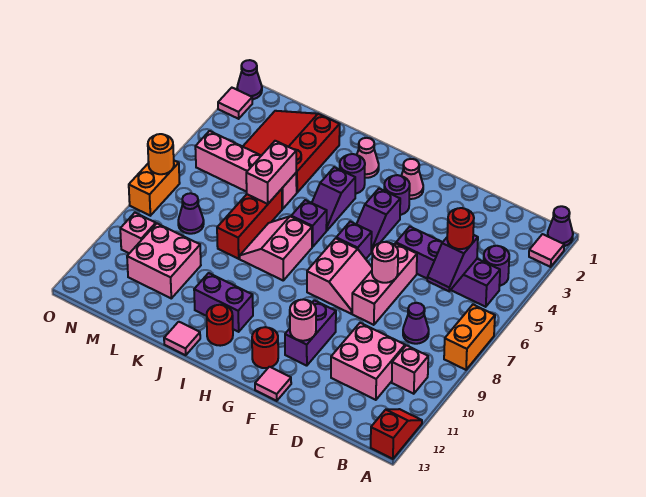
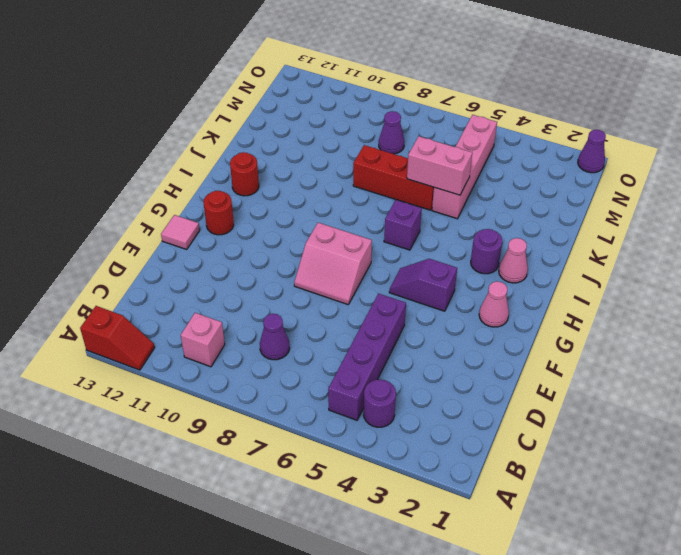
none -> purple cone A1 level 1
none -> pink tile A2 level 1
none -> orange brick A7:A8 level 1
none -> pink brick C10:D11 level 1

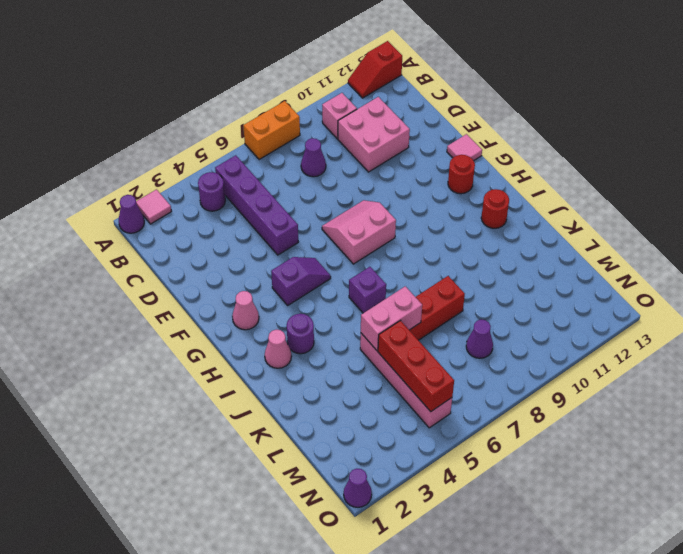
red brick L5:N5 level 2 -> none
none -> pink brick E6:E8 level 1
none -> purple brick F10:F11 level 1
none -> purple round brick G3 level 1
none -> purple brick G6 level 1

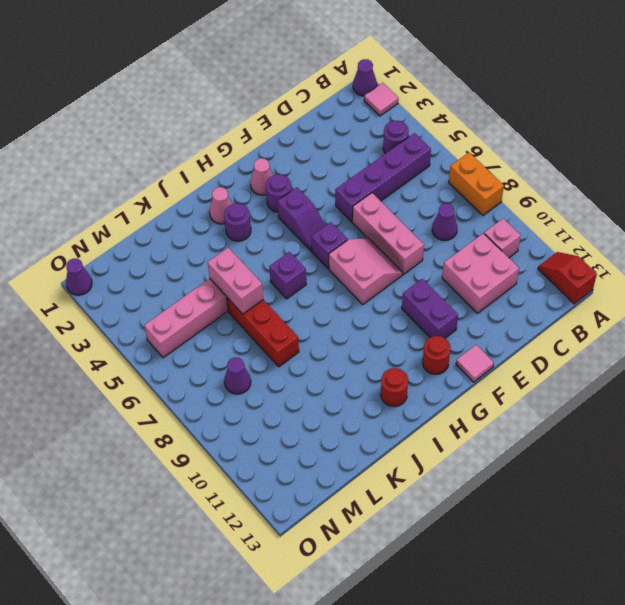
none -> purple slope I4:I5 level 1 top 4
none -> pink slope I7:J8 level 1 top I
none -> purple brick I11:J11 level 1
none -> pink tile J13 level 1

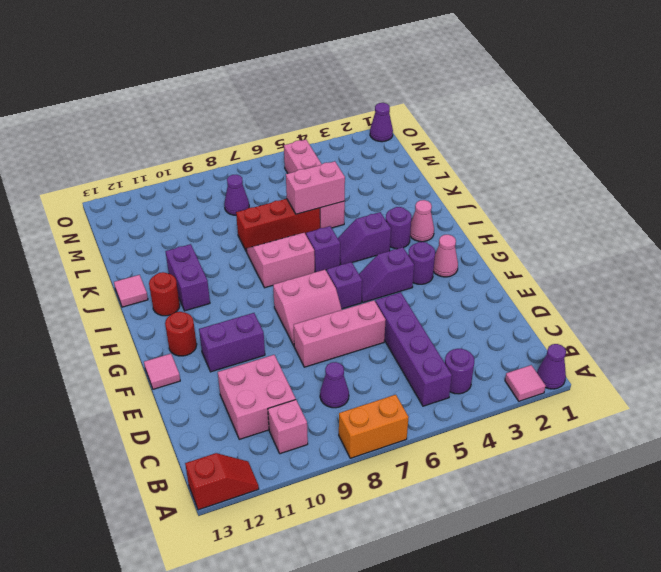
none -> red slope K2:M4 level 1 top K
none -> pink brick L10:M11 level 1
none -> pink brick N10 level 1
none -> pink tile O2 level 1

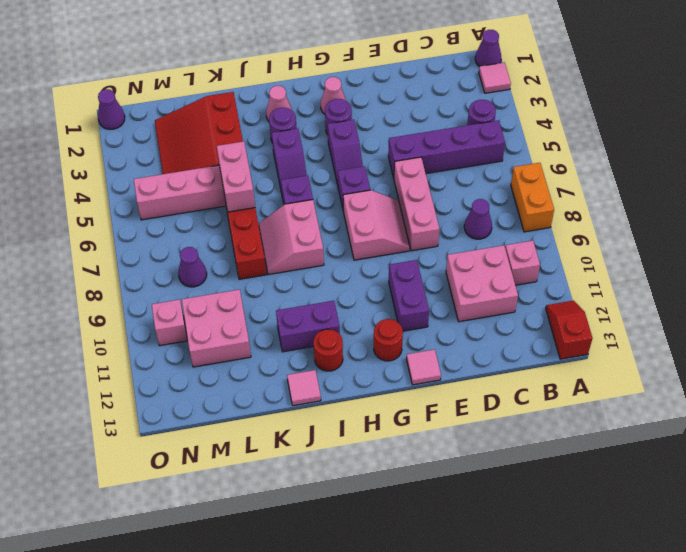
none -> pink tile O2 level 1
none -> orange brick O7:O8 level 1
none -> purple slope C5:C6 level 2 top 5
none -> pink round brick E7 level 2

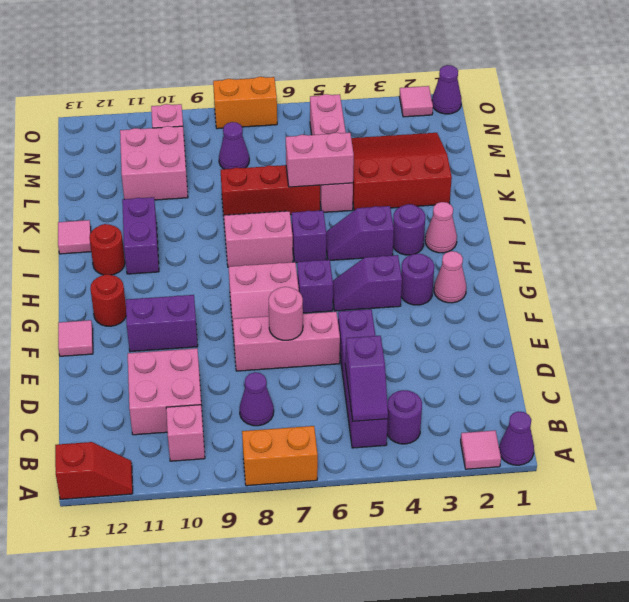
purple slope B5:C5 level 2 top C -> purple slope C5:C6 level 2 top 5
none -> pink round brick F11 level 2
none -> orange round brick O7 level 2
none -> red round brick C5 level 3

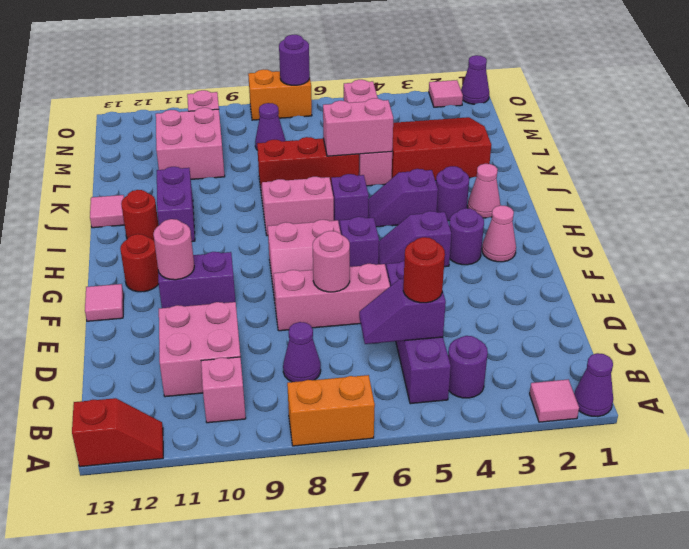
purple round brick O7 level 2 -> orange round brick O7 level 2

